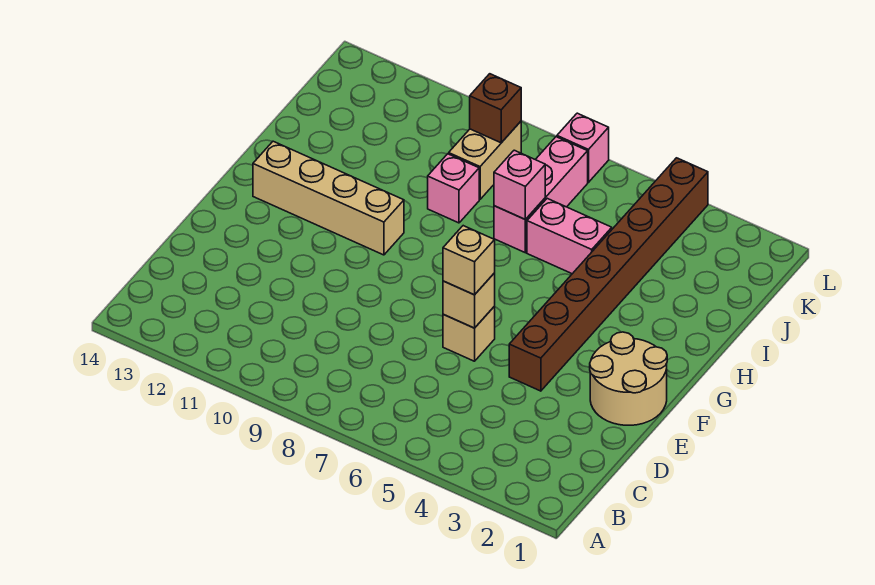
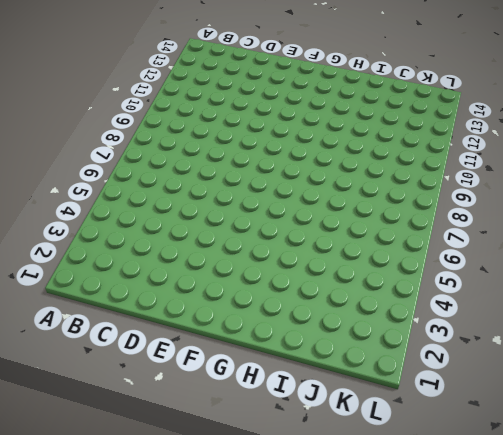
none -> tan round brick E1:F2 level 1
none -> brown brick E4:L4 level 1
none -> tan brick E6 level 1

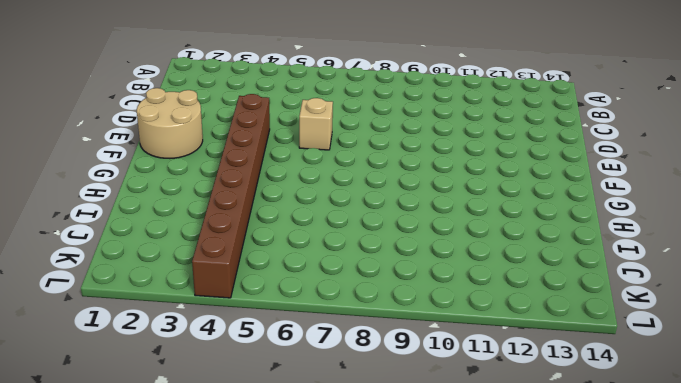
none -> tan brick G10:G13 level 1
none -> pink brick I5:I6 level 1
none -> pink brick I7:K7 level 1

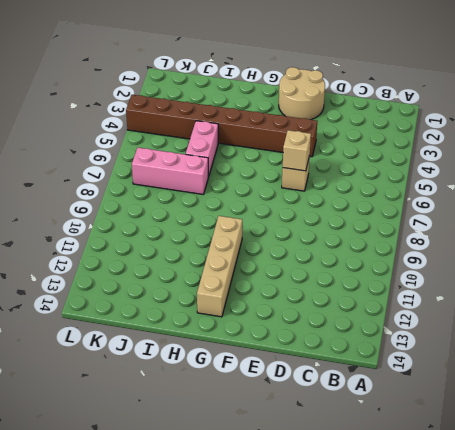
none -> pink brick I9 level 1
none -> tan brick J9:K9 level 1
none -> pink brick L7 level 1

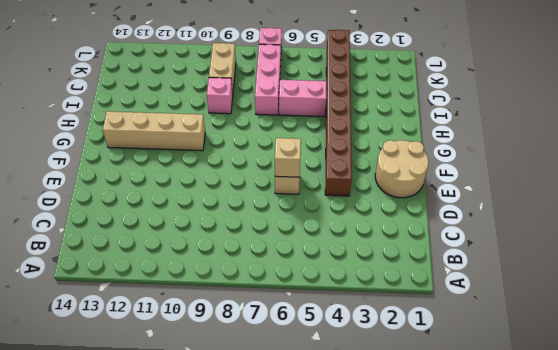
none -> pink brick I7 level 2
none -> brown brick K9 level 2
none -> tan brick E6 level 3

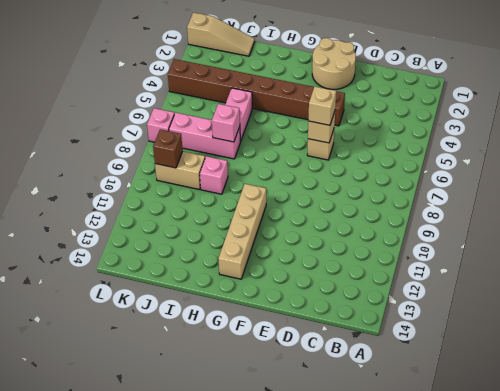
tan slope J1:L1 level 1 top L -> none

